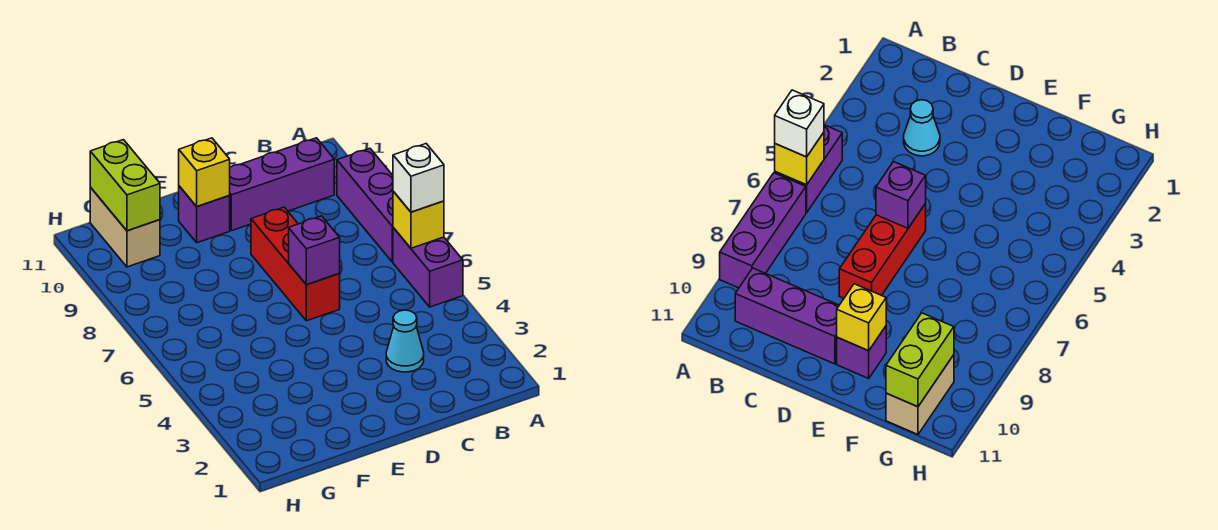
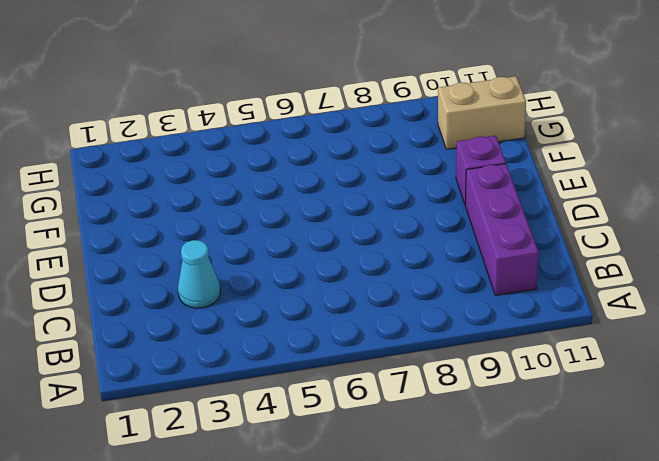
none -> purple brick A5:A6 level 1
none -> purple brick A7:A9 level 1
none -> red brick D6:D8 level 1

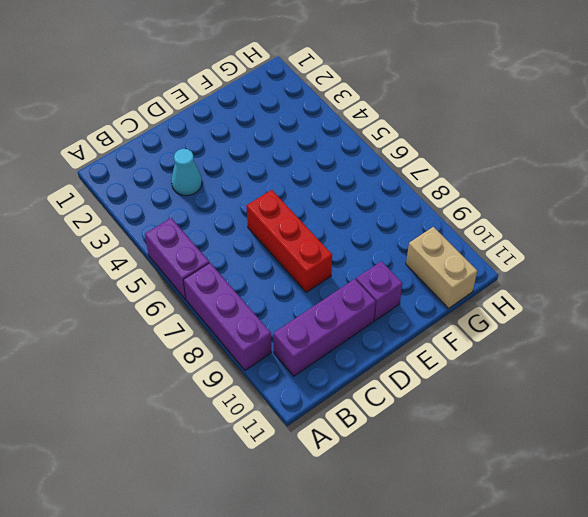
none -> yellow brick A6 level 2
none -> purple brick D6 level 2
none -> yellow brick E10 level 2

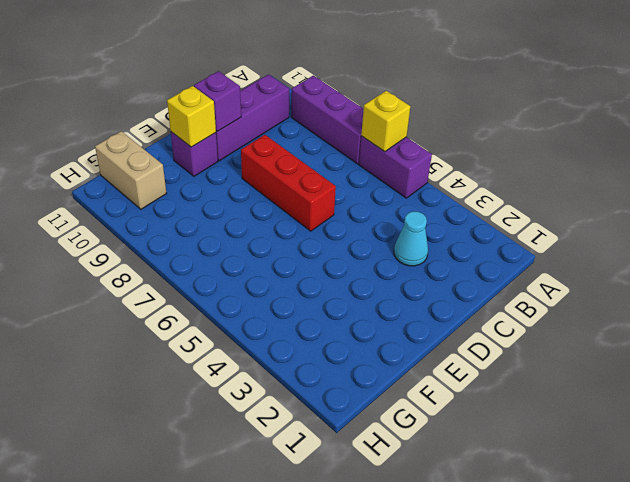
purple brick D10 level 2 -> purple brick D6 level 2
none -> lime brick G10:G11 level 2
none -> white brick A6 level 3

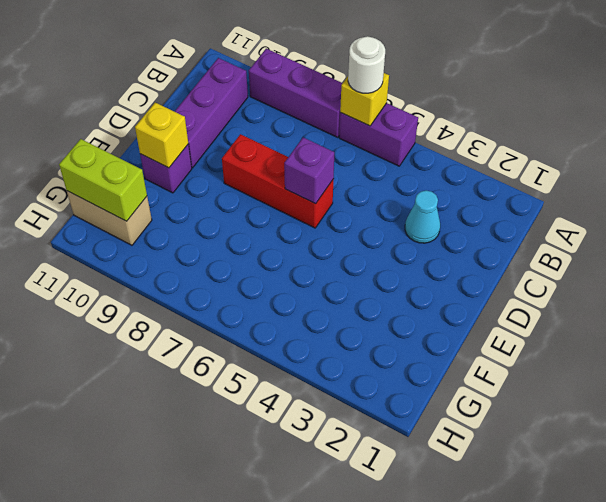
white round brick A6 level 3 -> white brick A6 level 3

